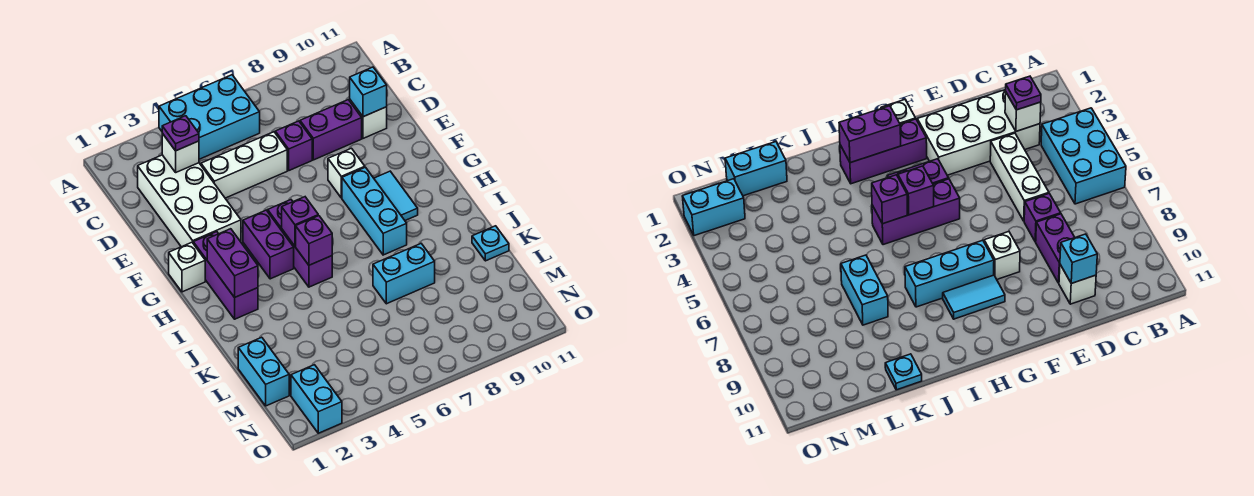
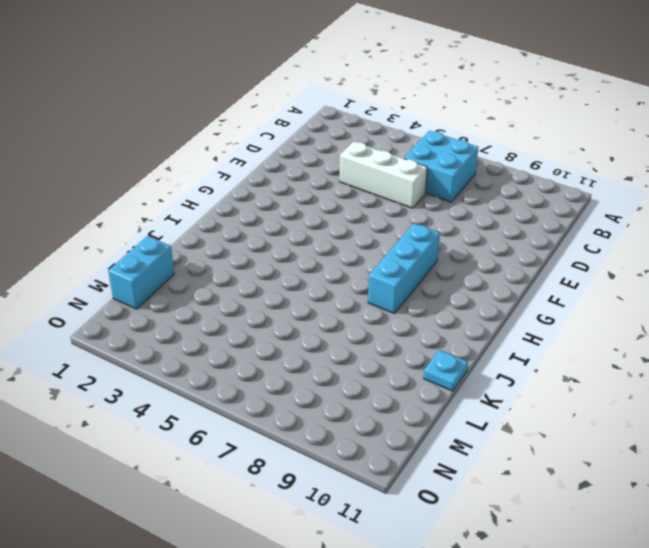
cyan brick B6:C7 level 1 -> cyan brick A4:B6 level 1
none -> white brick C2:F3 level 1
none -> purple brick D7 level 1
none -> purple brick D8:D9 level 1

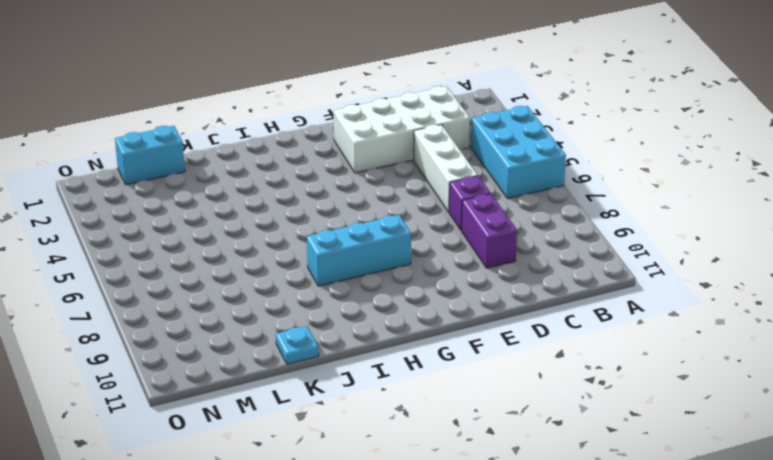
none -> white brick D10 level 1
none -> white brick F8 level 1
none -> white brick G1 level 1

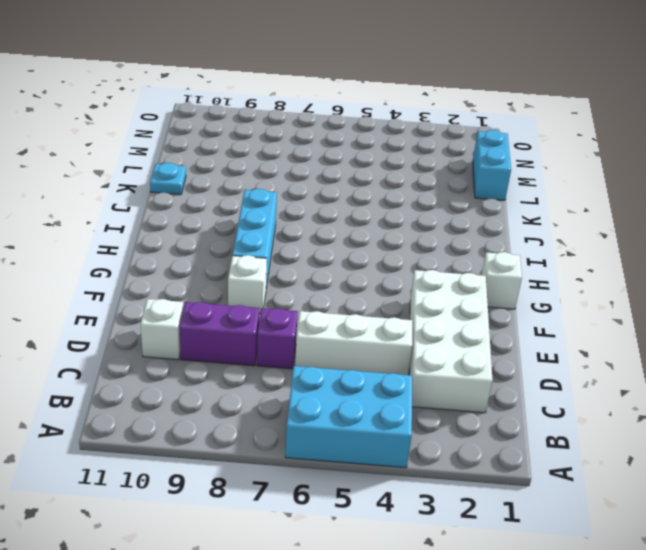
none -> purple brick G2:I2 level 1
none -> purple brick G4:H4 level 1
none -> purple brick G5:I5 level 1

